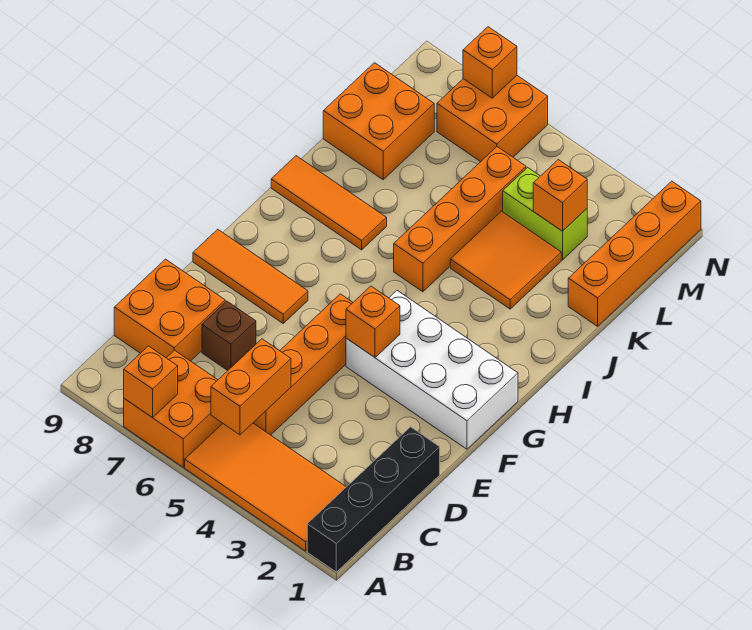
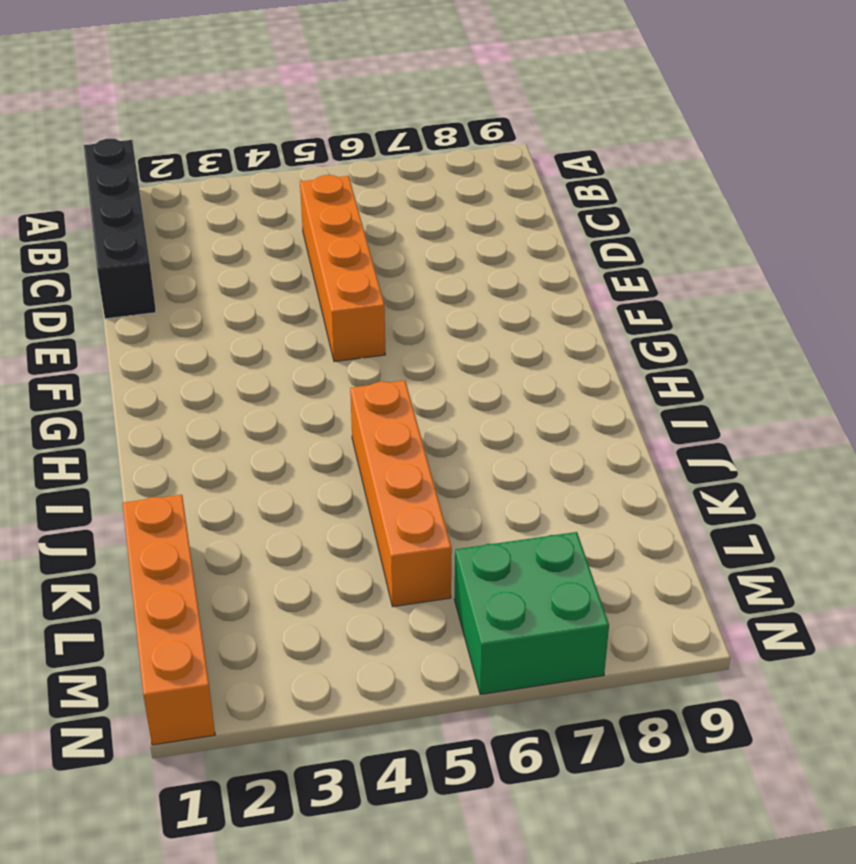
green brick M6:N7 level 1 -> orange brick M6:N7 level 1
none -> orange tile A2:B5 level 1
none -> orange brick A6:B7 level 1
none -> orange brick C8:D9 level 1

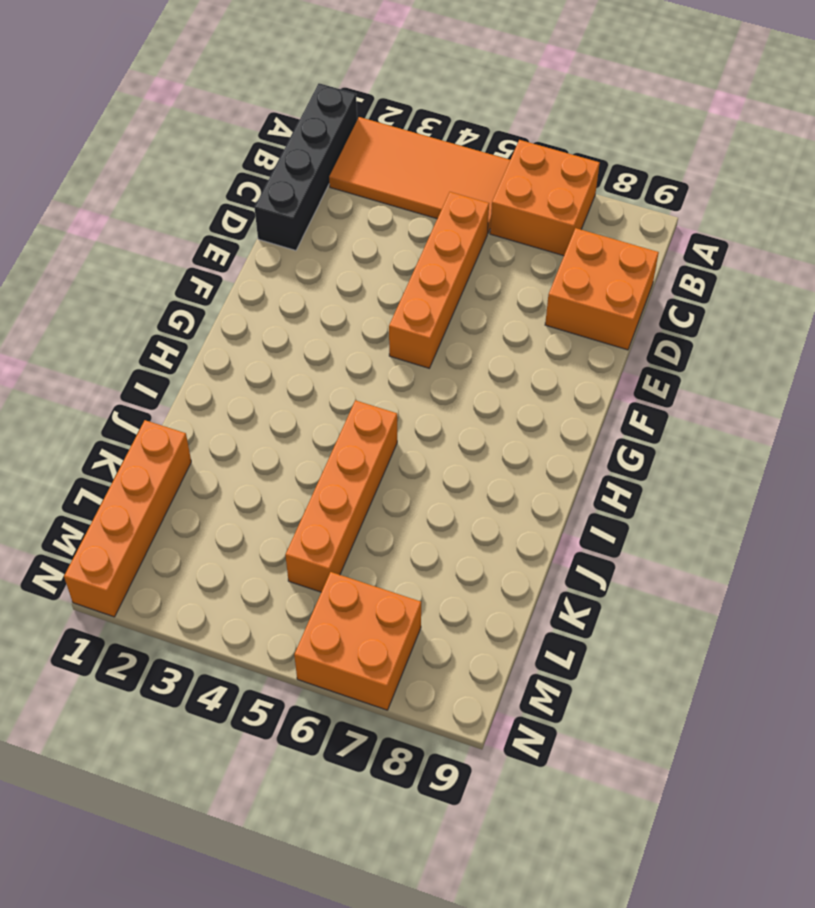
none -> brown brick D7 level 1
none -> white brick F1:G4 level 1
none -> orange tile F7:F9 level 1

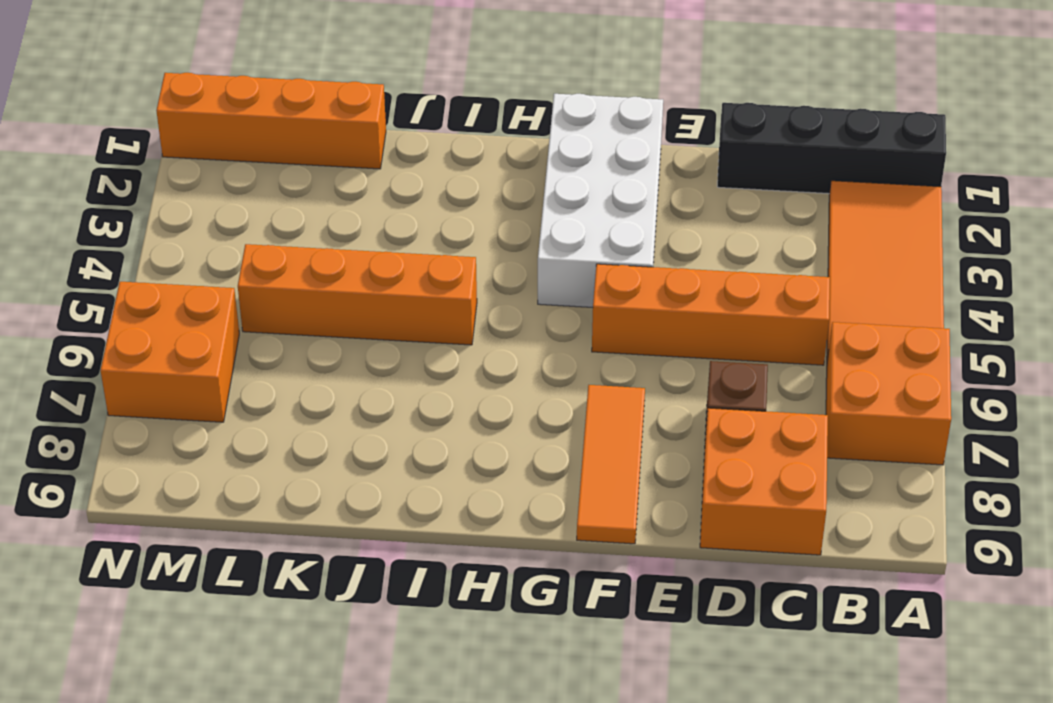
none -> orange tile I7:I9 level 1
none -> orange tile J3:K4 level 1
none -> orange brick K8:L9 level 1

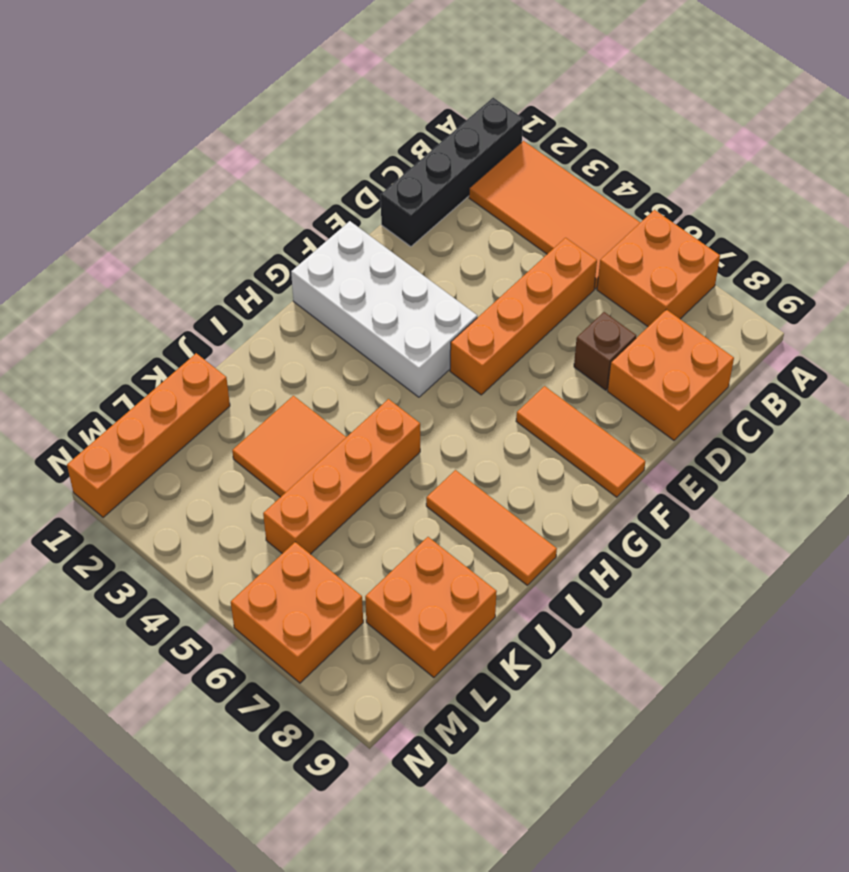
none -> lime brick L3:L4 level 1
none -> orange brick A7 level 2
none -> orange brick B5:C5 level 2

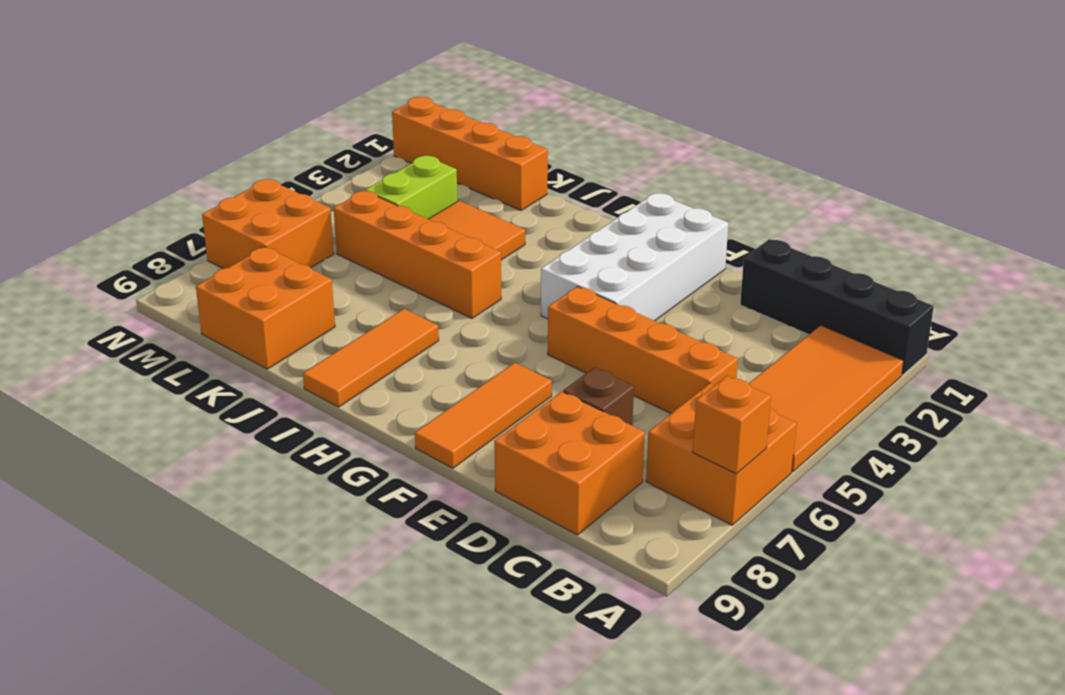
none -> orange brick B5:C5 level 2
none -> orange brick F4 level 2
none -> orange brick L3 level 2

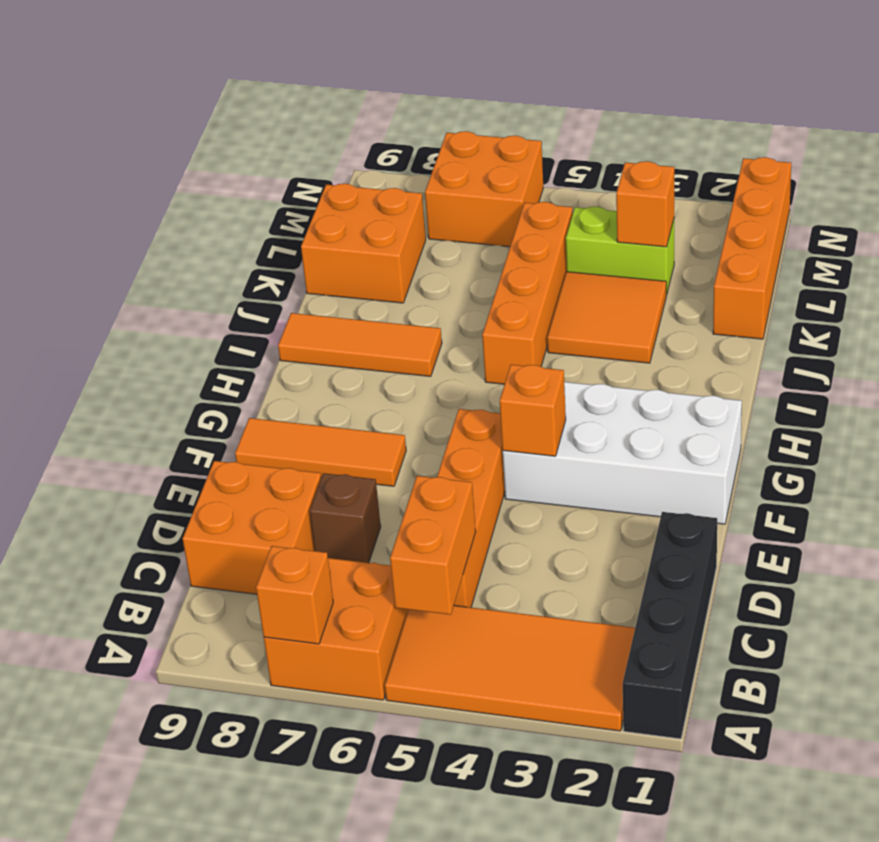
none -> orange brick N7 level 2

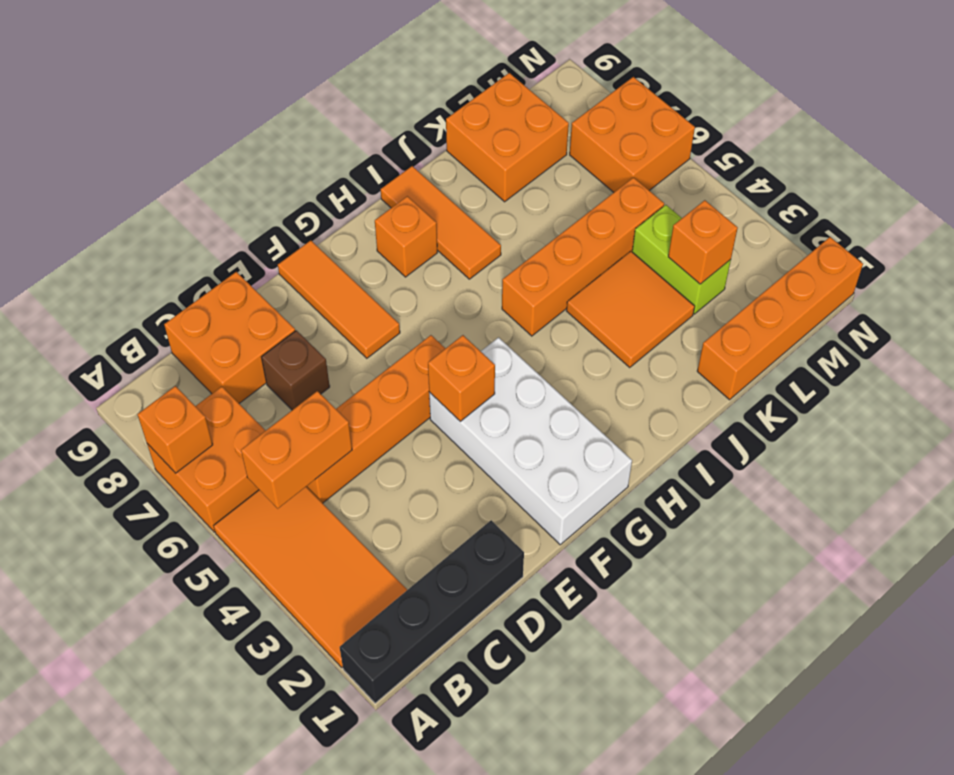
orange brick H8 level 1 -> orange brick N7 level 2

